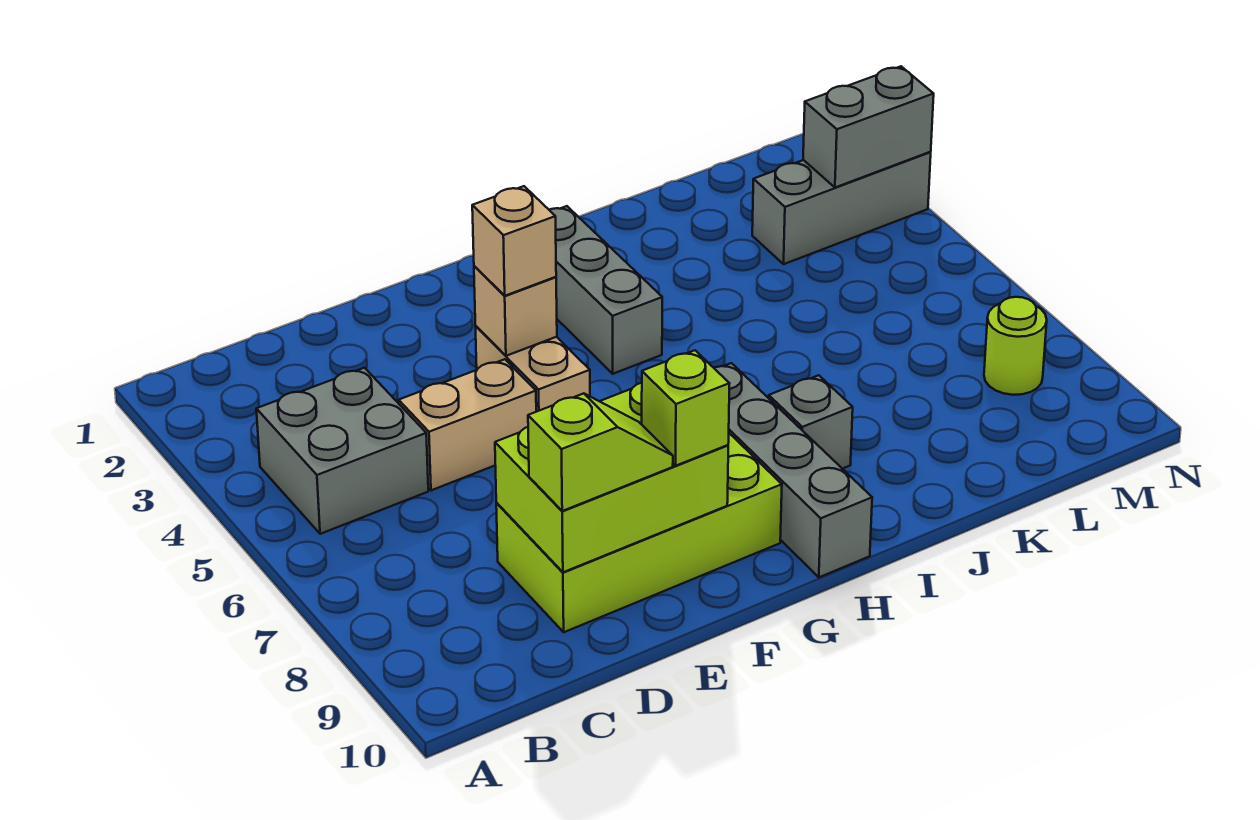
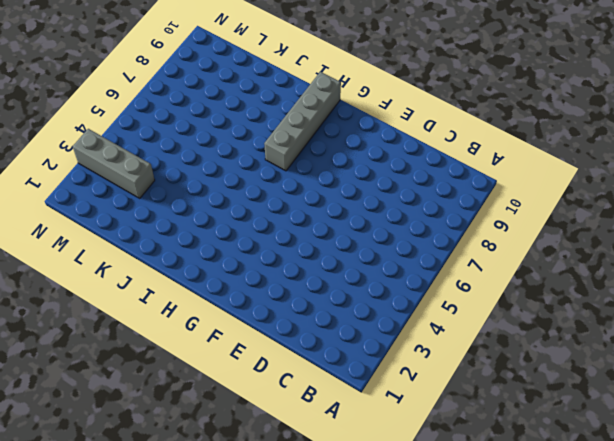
none -> grey brick B4:C5 level 1
none -> tan brick D5:E5 level 1
none -> lime brick D8:G9 level 1

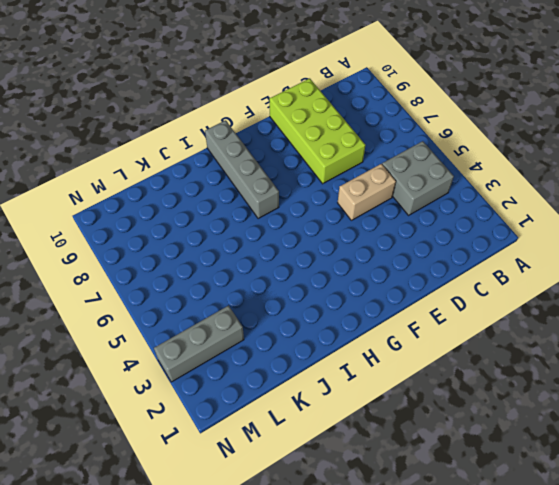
lime brick D7:E10 level 1 -> lime brick D8:G9 level 1
none -> tan brick F4:F5 level 1
none -> grey brick H2:H4 level 1
none -> grey brick I8 level 1

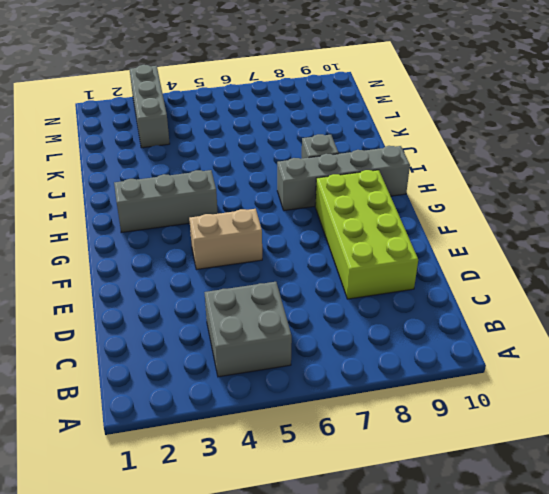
none -> tan brick D5:E5 level 1
none -> lime round brick M8 level 1
none -> lime brick D8:F9 level 2

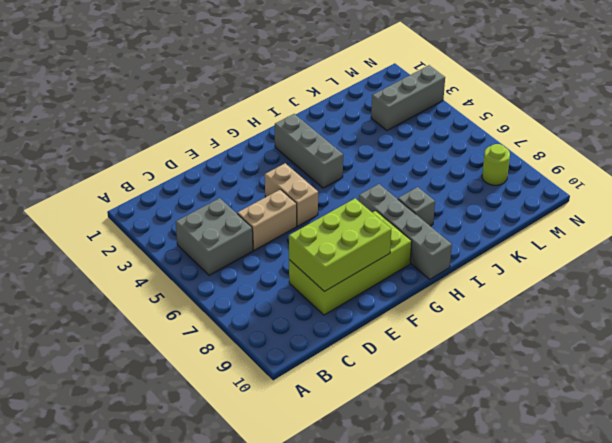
none -> tan brick F4 level 2
none -> grey brick M3:N3 level 2
none -> lime slope D9:E9 level 3 top D

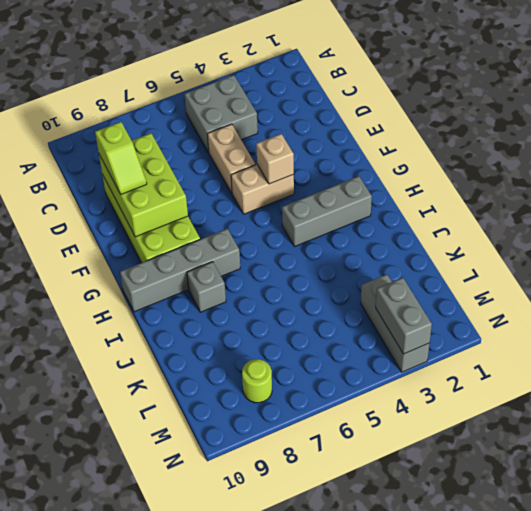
none -> tan brick F4 level 3
none -> lime brick F9 level 3

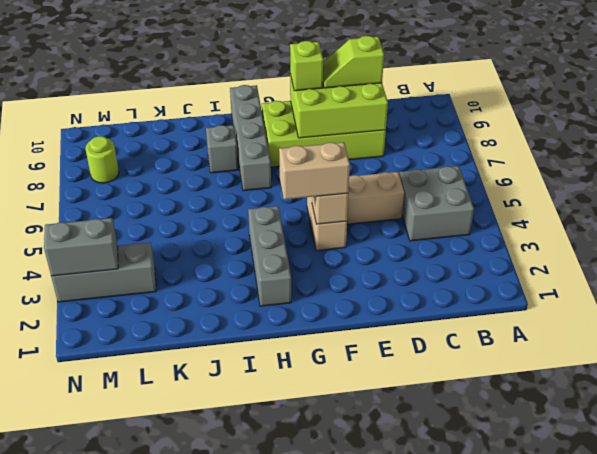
tan brick F4:G4 level 3 -> tan brick F4 level 3

